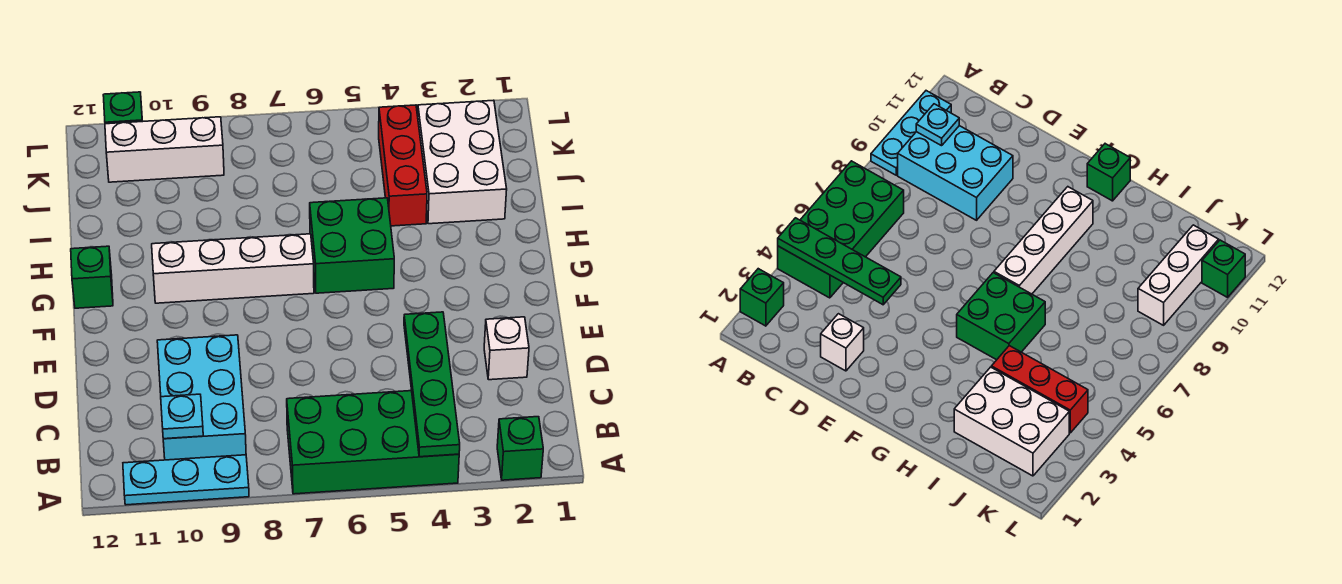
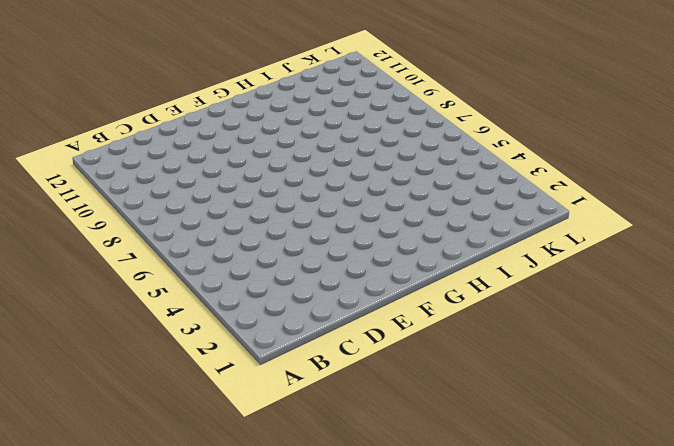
none -> green brick A2 level 1
none -> green brick A4:B7 level 1
none -> cyan plate A9:A11 level 1

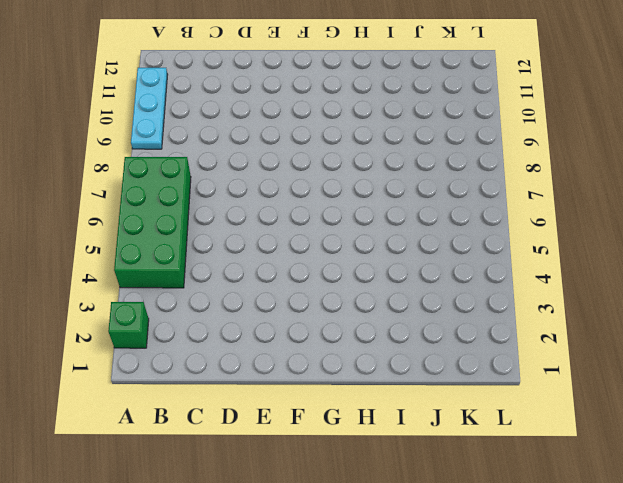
none -> cyan brick B9:D10 level 1
none -> white brick D2 level 1
none -> green brick G5:H6 level 1

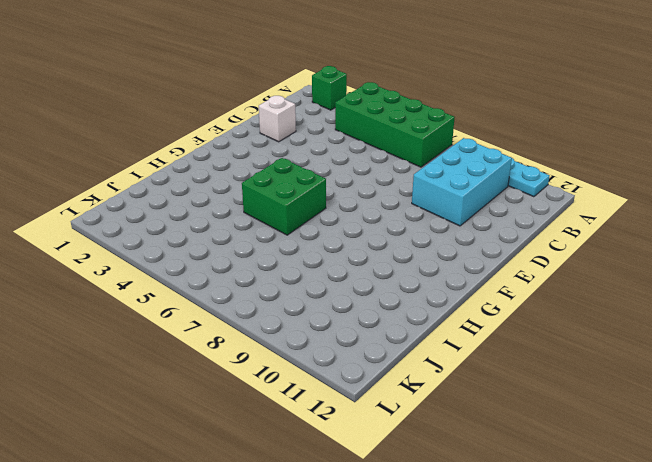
none -> white brick G7:G10 level 1
none -> green brick G12 level 1
none -> white brick I2:K3 level 1

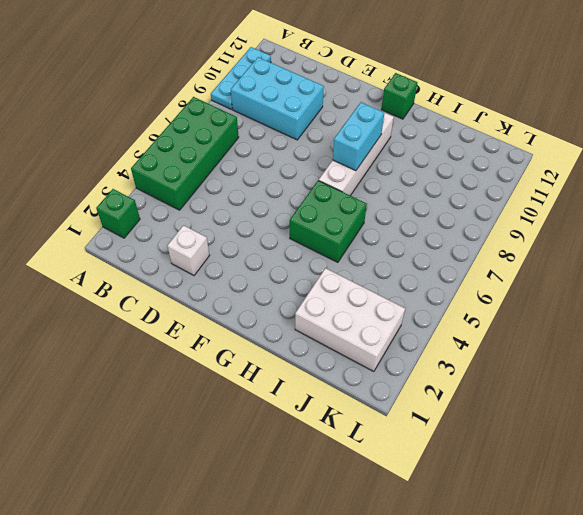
cyan brick G8:G9 level 2 -> none
none -> red brick I4:K4 level 1
none -> white brick K9:K11 level 1
none -> green brick L11 level 1

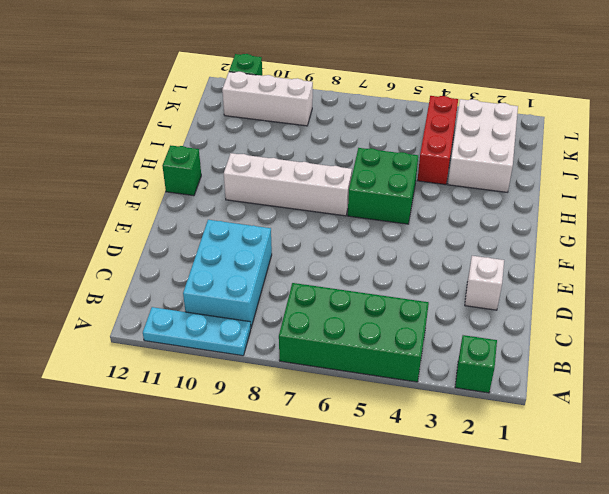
none -> green plate A4:D4 level 2
none -> cyan plate B10 level 2

